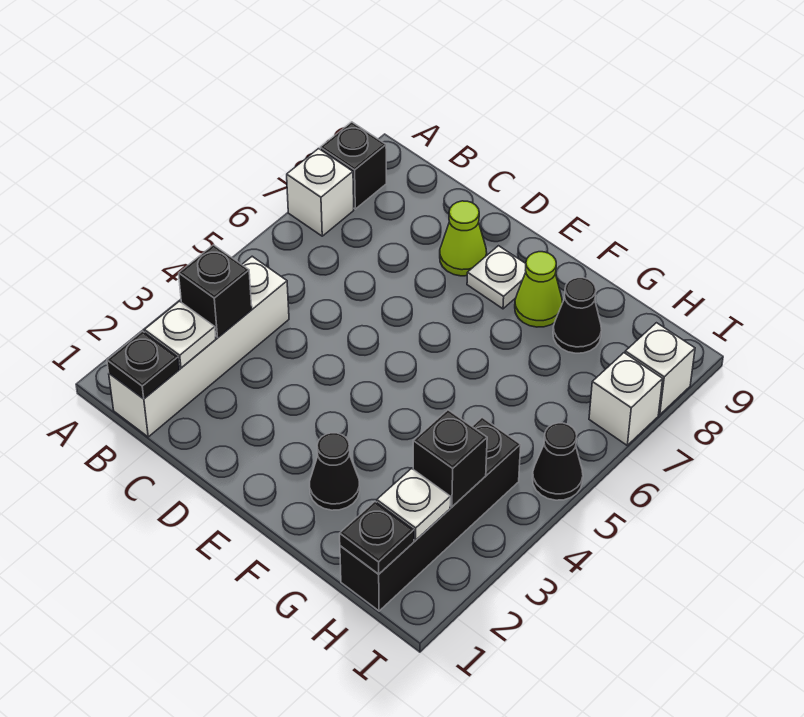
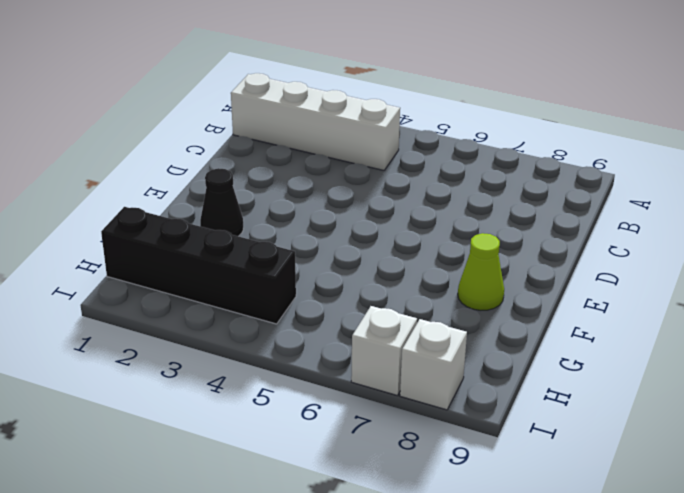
none -> white brick A7 level 1
none -> black brick A8 level 1
none -> lime cone D8 level 1

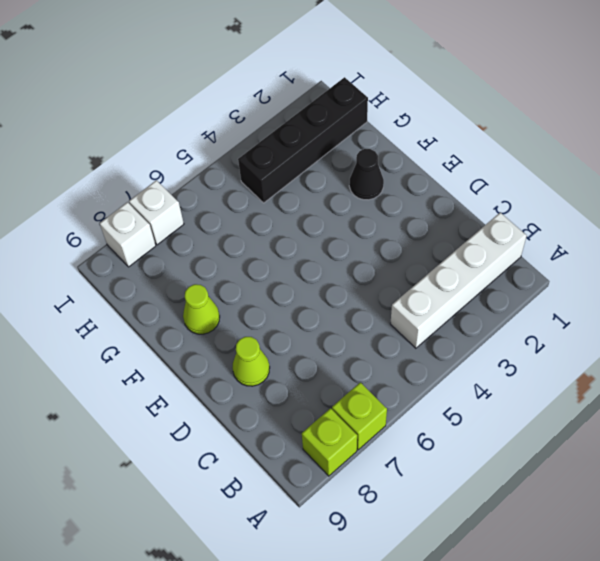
lime brick A7 level 1 -> white brick A7 level 1
lime brick A8 level 1 -> black brick A8 level 1
none -> white plate E8 level 1
none -> black cone G8 level 1
none -> black cone I5 level 1

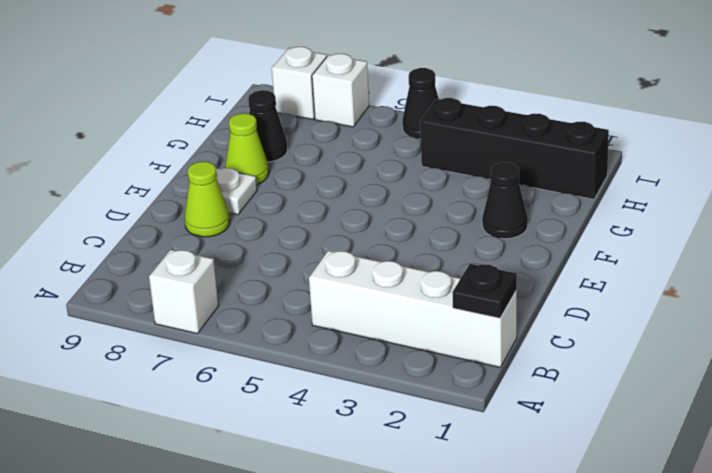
none -> black brick A8 level 1
none -> white plate B2 level 2
none -> black brick B3 level 2

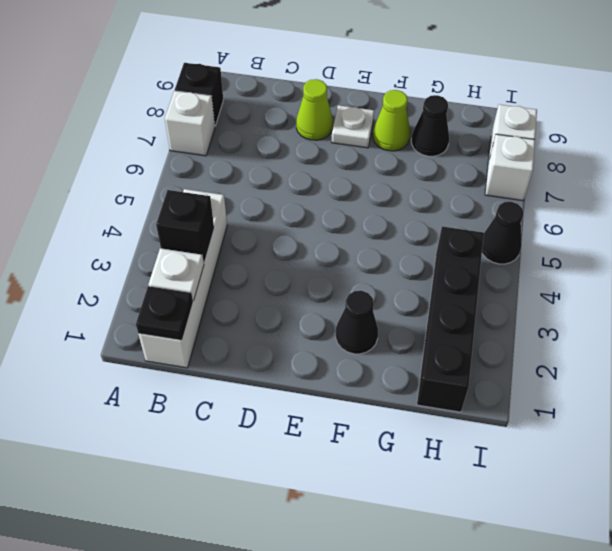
none -> black plate H1 level 2
none -> white plate H2 level 2
none -> black brick H3 level 2

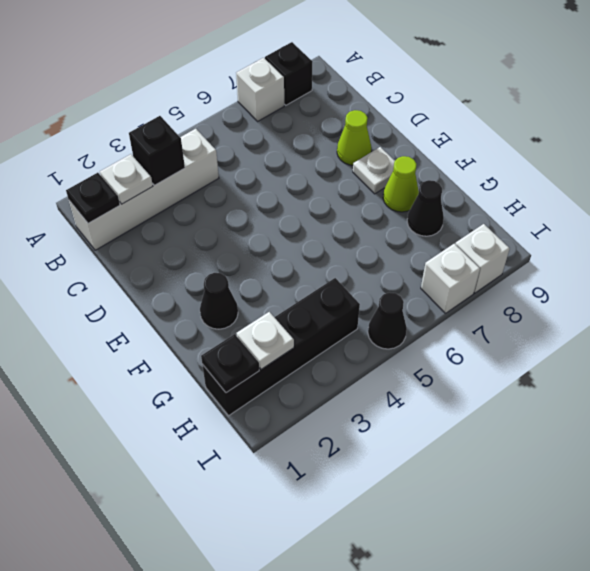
none -> black brick H3 level 2

